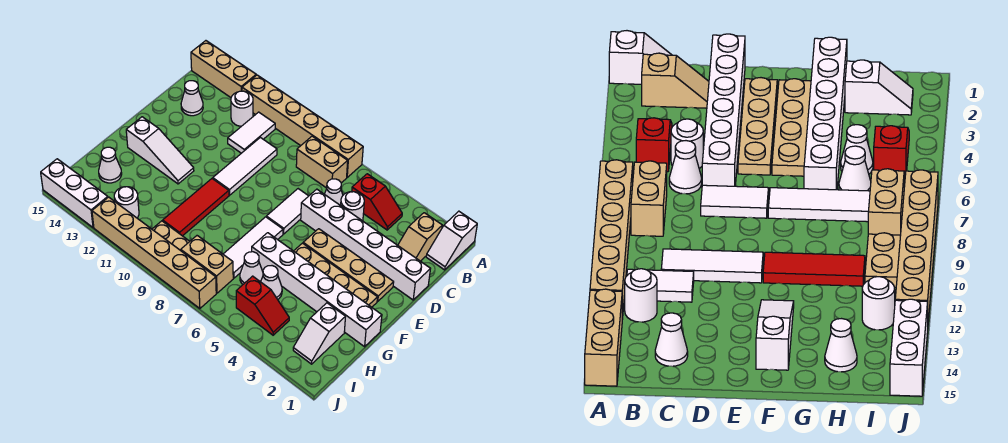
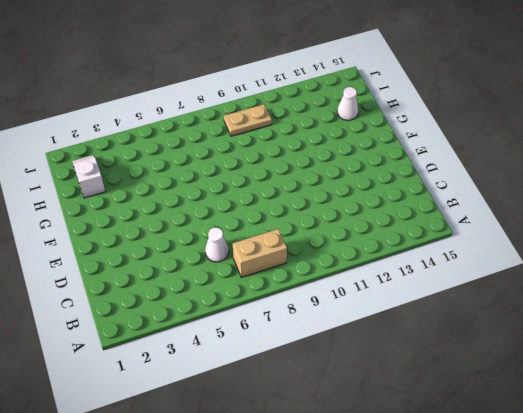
none -> white slope A1:B1 level 1 top A
none -> tan brick A7:A12 level 1
none -> tan brick A13:A15 level 1
none -> tan slope B2:C2 level 1 top B

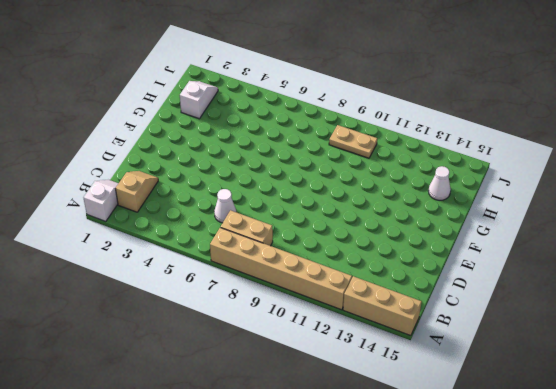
none -> red slope B4:B5 level 1 top 5
none -> white tile B11:C11 level 1
none -> white round brick B12 level 1
none -> white round brick C5 level 1

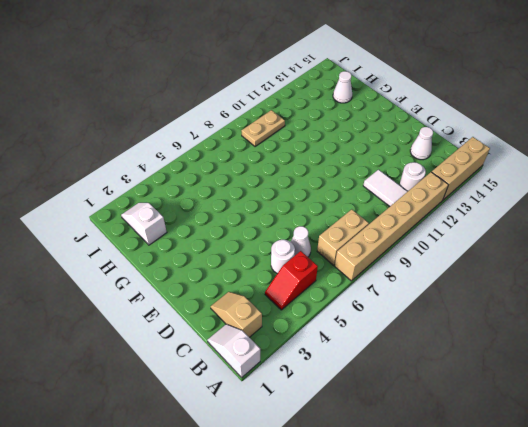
none -> white tile C10:E10 level 1
none -> white brick D1:D6 level 1
none -> white tile D7:E7 level 1
none -> tan plate E2:E5 level 1

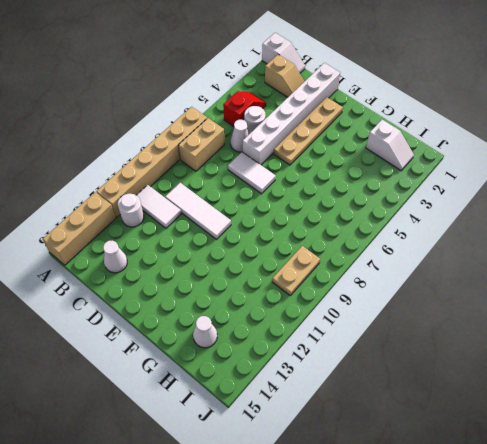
none -> tan plate F2:F5 level 1
none -> white tile F7:H7 level 1
none -> red tile F10:H10 level 1
none -> white slope F12:F14 level 1 top 14

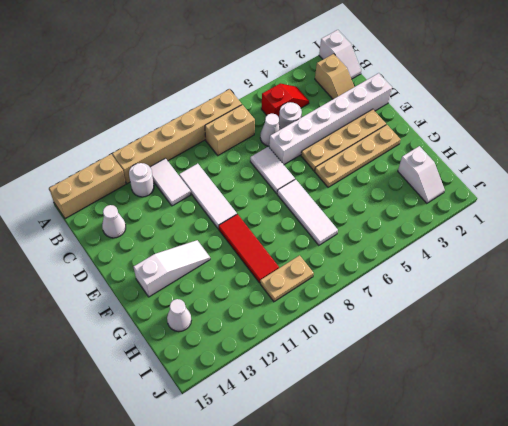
none -> white brick G1:G6 level 1
none -> white cone H5 level 1
none -> white cone H6 level 1
none -> red slope I4:I5 level 1 top 5

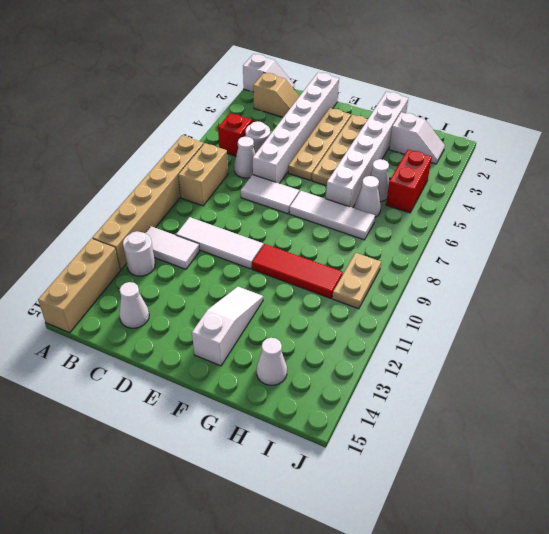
red brick I4:I5 level 1 -> red slope I4:I5 level 1 top 5
none -> tan brick I7:I8 level 1
none -> white round brick I12 level 1
none -> tan brick J7:J12 level 1
none -> white brick J13:J15 level 1

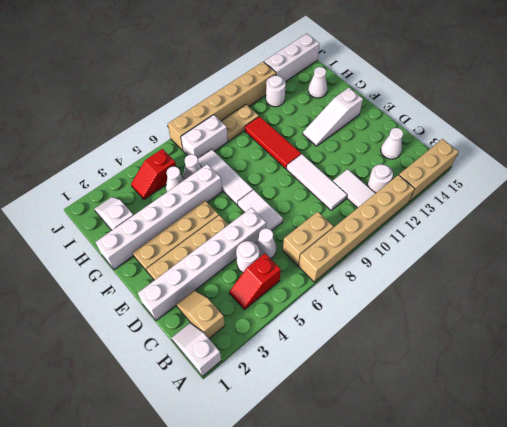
white brick I7:I8 level 1 -> tan brick I7:I8 level 1

